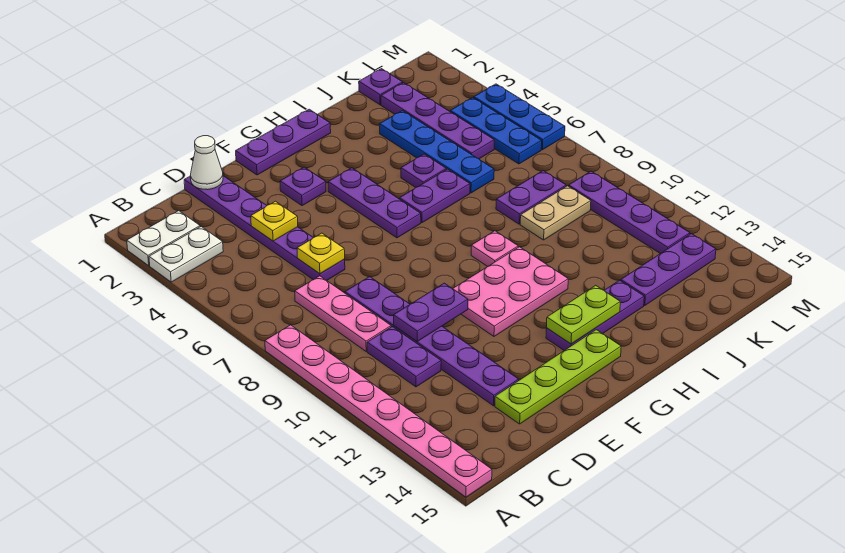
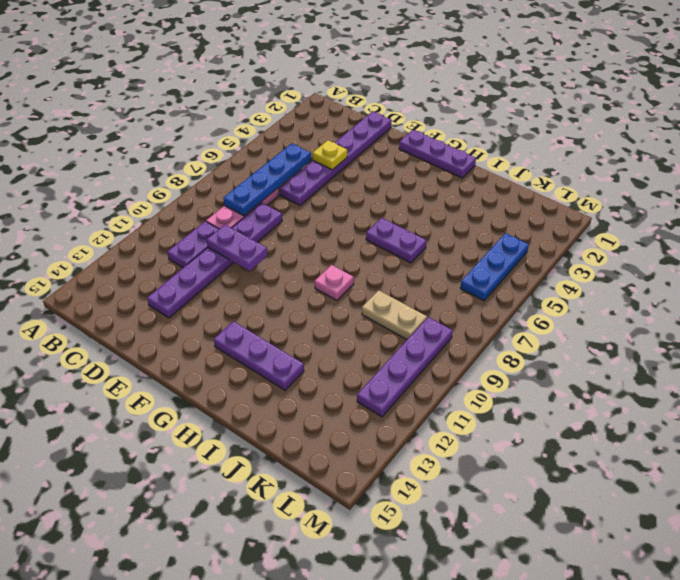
blue plate C5:C8 level 2 -> blue plate J3:J6 level 1
none -> white plate A2:B2 level 1
none -> white plate A3:B3 level 1
none -> pink plate A8:A15 level 1
none -> lime plate D14:G14 level 1

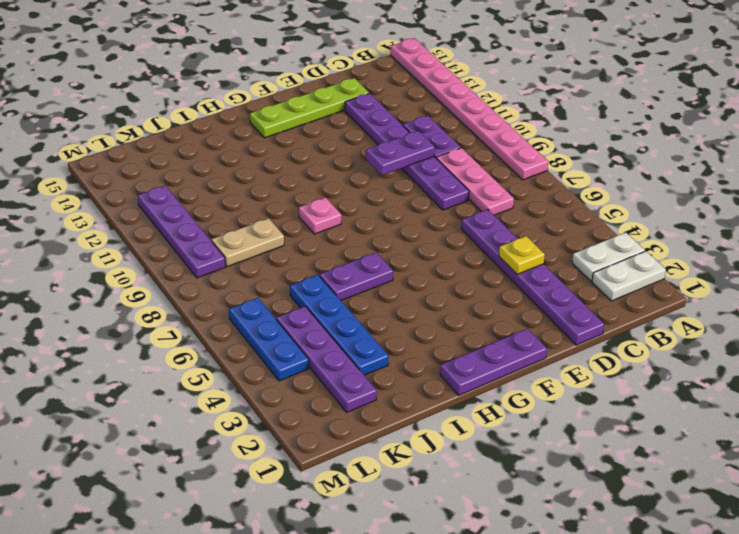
none -> purple plate F3 level 1
none -> pink plate F10:H11 level 1
none -> purple plate G4:G6 level 1
none -> purple plate G13:I13 level 1

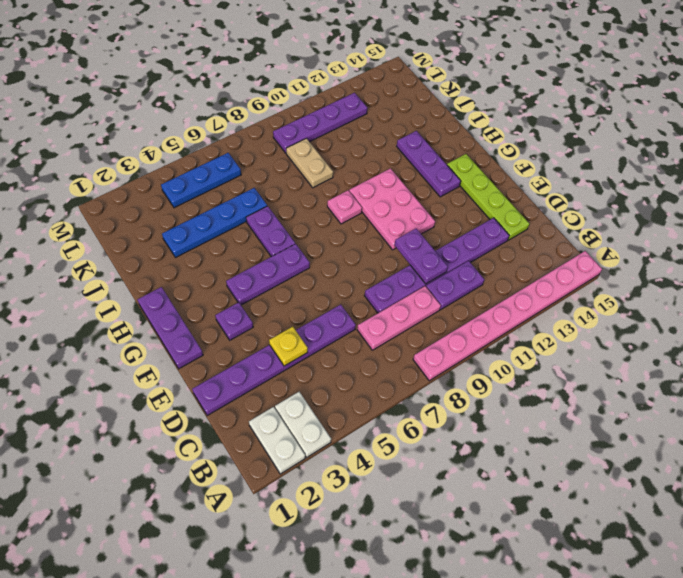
none -> purple plate I5 level 1
none -> purple plate J8:K8 level 1
none -> purple plate J13:L13 level 1
none -> purple plate K1 level 1

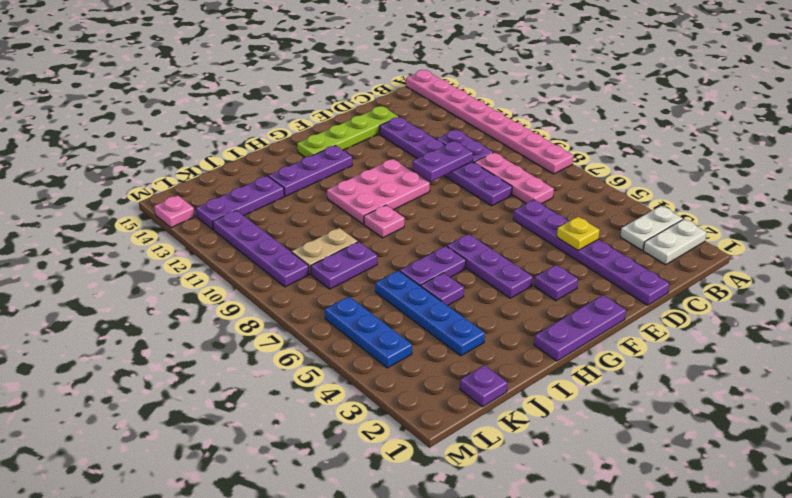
pink plate M14 level 1 -> none
none -> purple plate K2:K5 level 1
none -> blue plate M4:M6 level 1
none -> white cone D1 level 2
none -> yellow plate D6 level 2

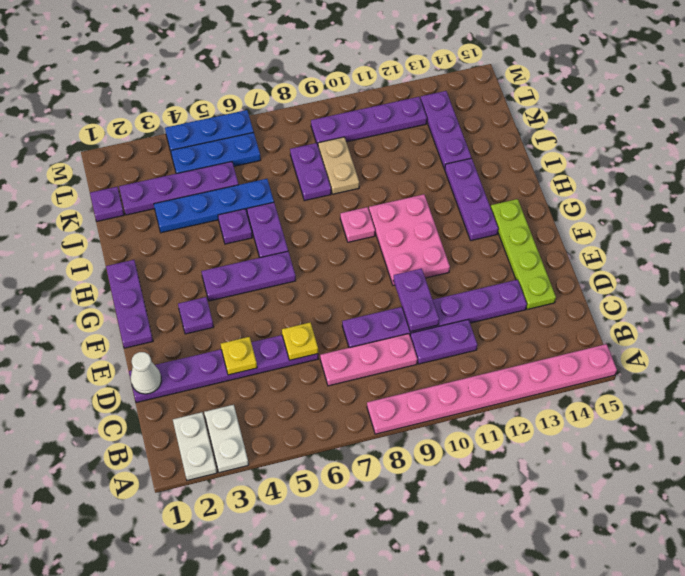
none -> lime plate G13:H13 level 2

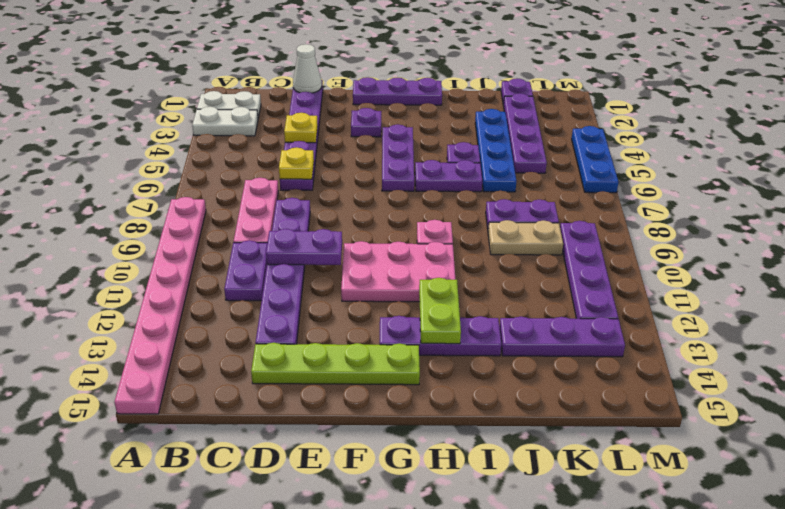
lime plate H12:H13 level 2 -> lime plate G13:H13 level 2
none -> blue plate L4:L6 level 1

